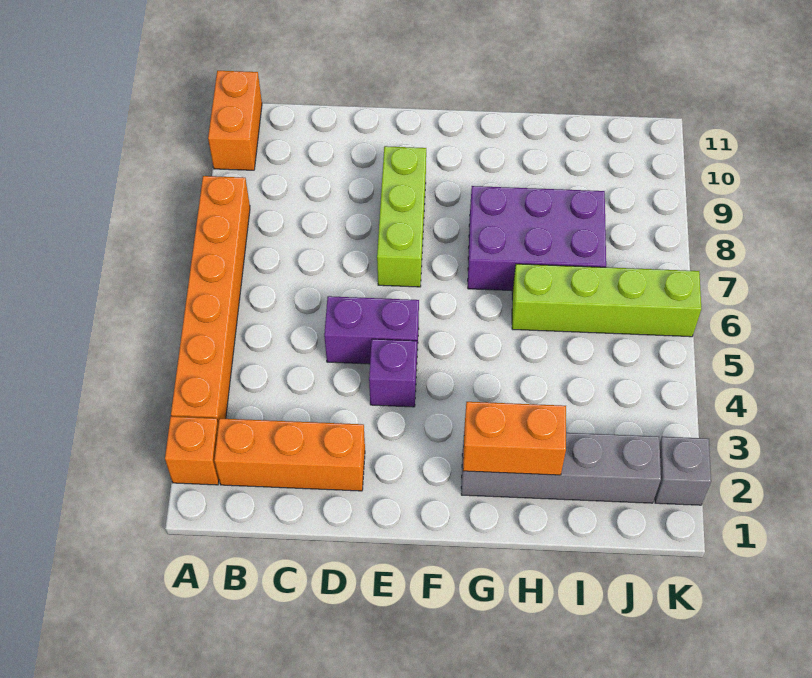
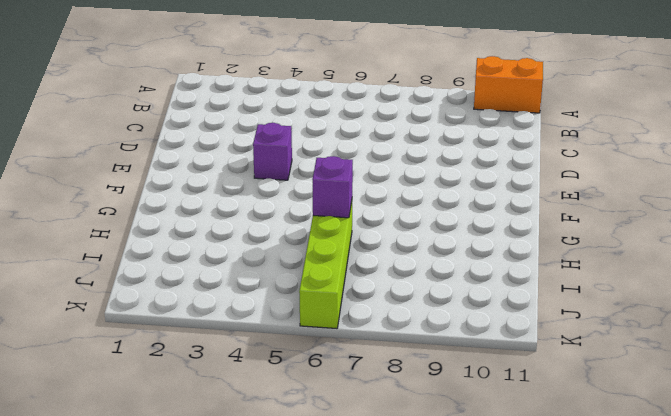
purple brick H6 level 2 -> none
none -> orange brick A2 level 1
none -> orange brick A3:A8 level 1
none -> orange brick B2:D2 level 1

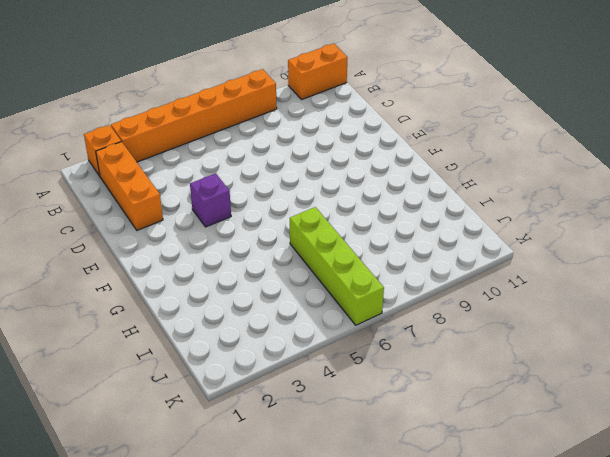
none -> purple brick D5:E5 level 1
none -> lime brick E7:E9 level 1
none -> grey brick G2:J2 level 1

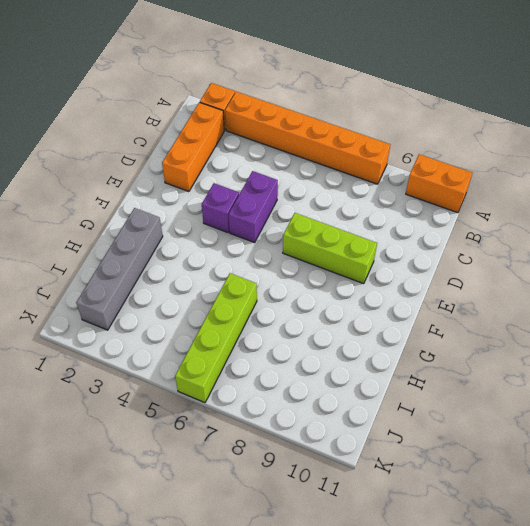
none -> purple brick G7:I8 level 1
none -> grey brick K2 level 1
none -> orange brick G2:H2 level 2

